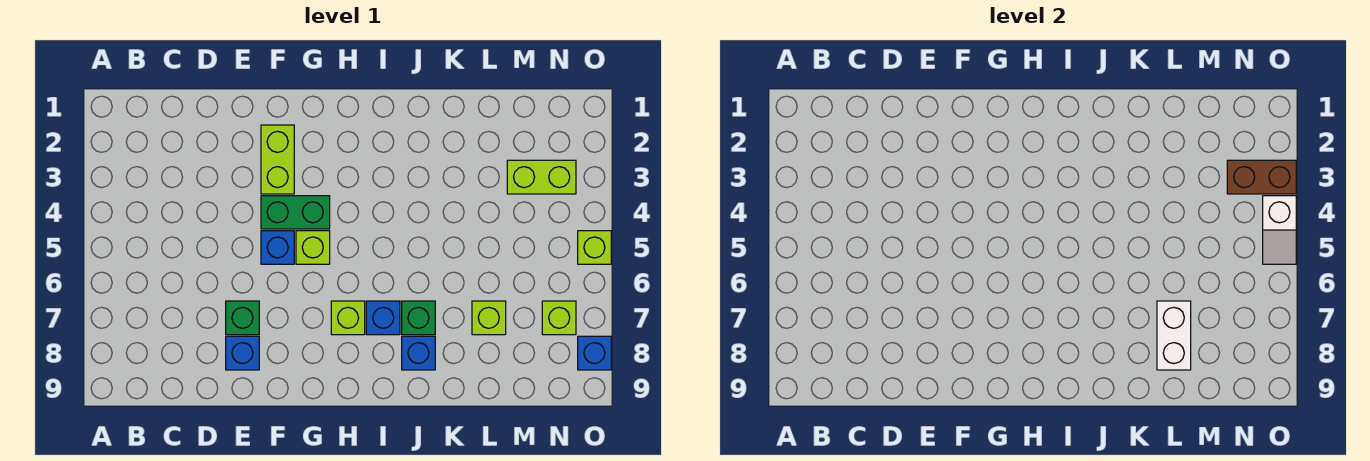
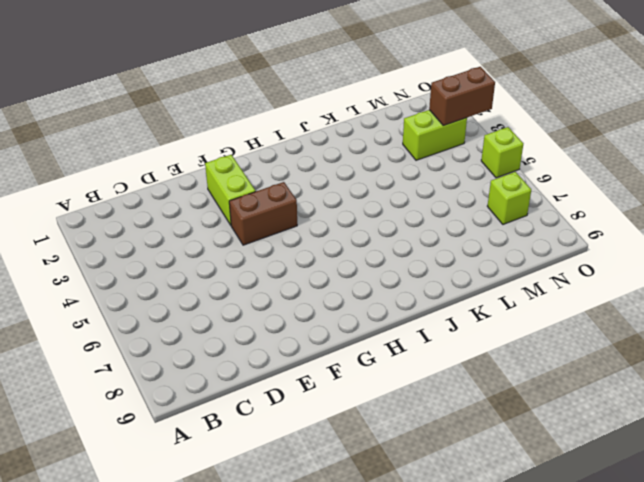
brown brick F4:G4 level 1 -> green brick F4:G4 level 1
none -> green brick E7 level 1
none -> blue brick E8 level 1
none -> blue brick F5 level 1

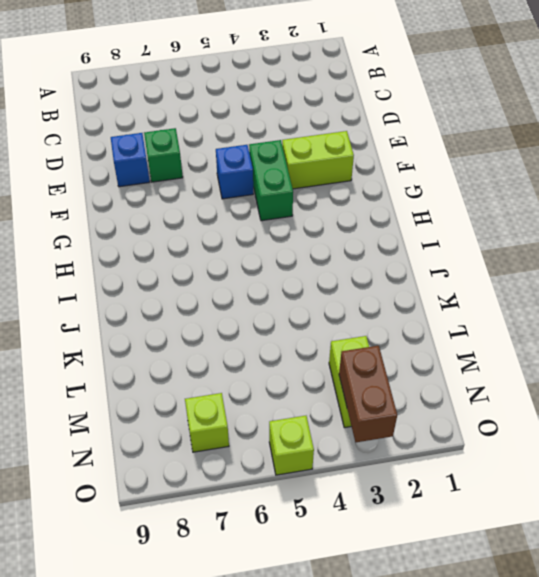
none -> lime brick G5 level 1
none -> lime brick H7 level 1
none -> blue brick I7 level 1

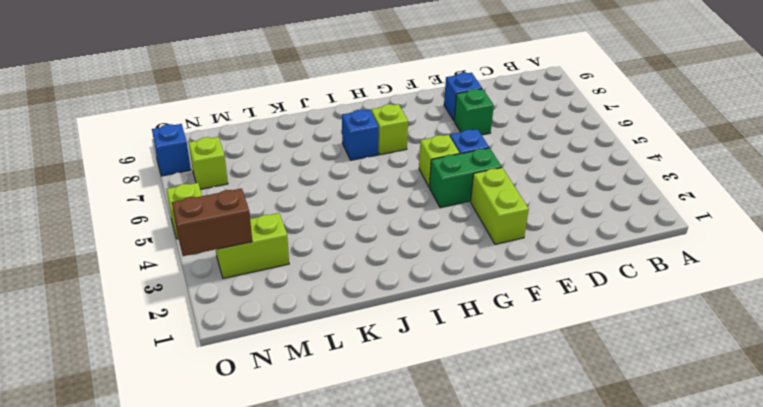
none -> green brick J7 level 1
none -> blue brick J8 level 1
none -> lime brick L7 level 1

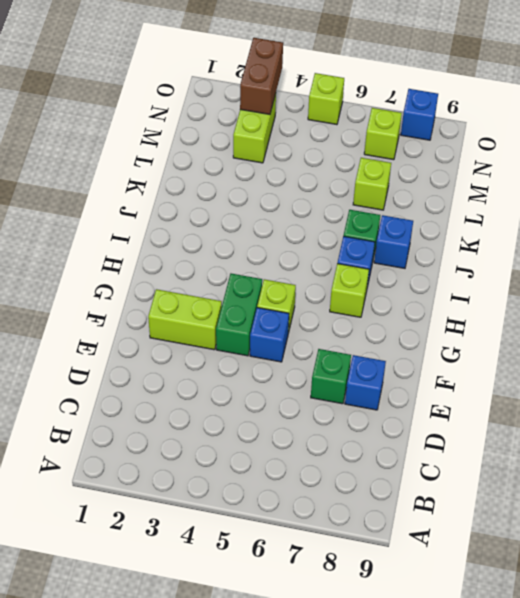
none -> white brick L7:L8 level 2
none -> white slope O4:O5 level 2 top 4

